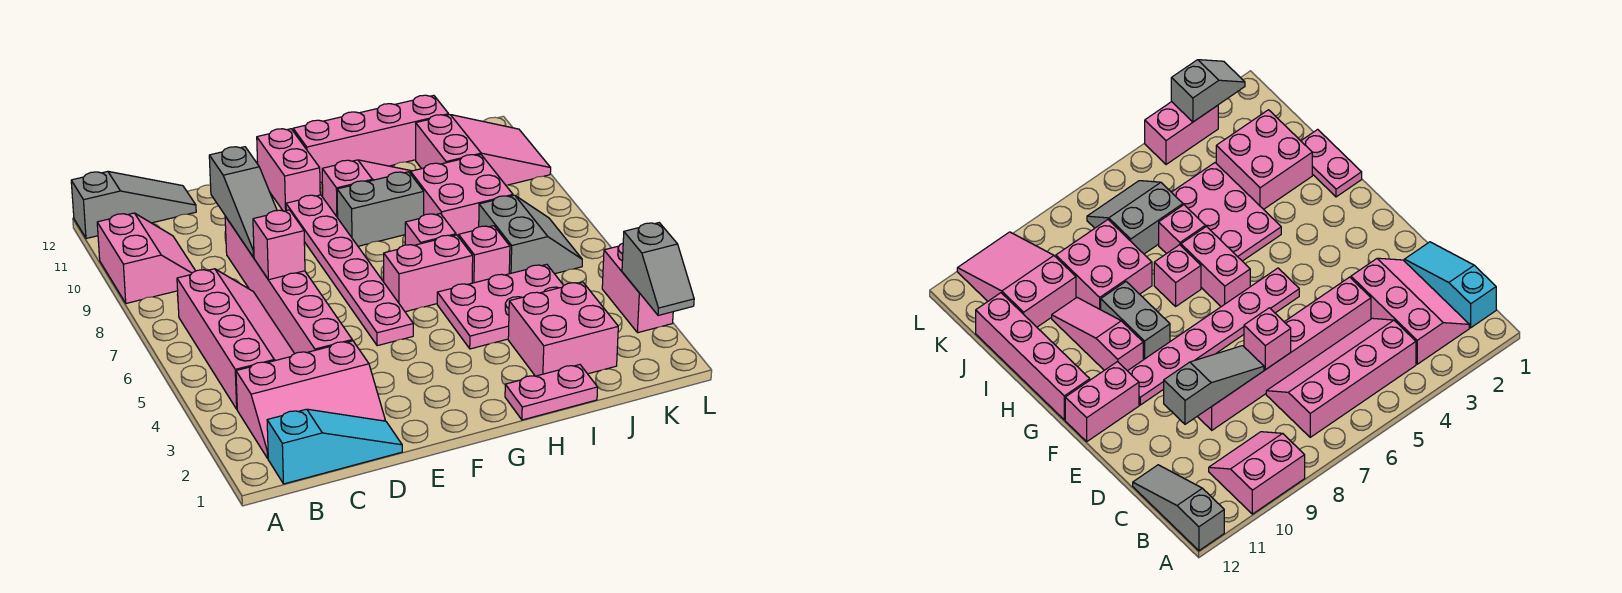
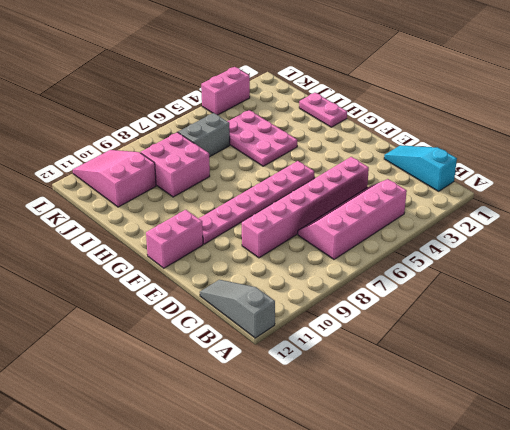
none -> pink slope A9:B10 level 1 top A
none -> pink slope B2:D3 level 1 top 3
none -> pink brick G6:H6 level 1

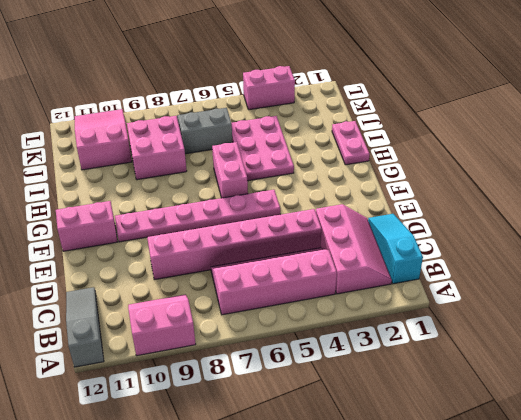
none -> grey brick G9:H9 level 1
none -> pink slope G10:I10 level 1 top G
none -> pink brick G12:J12 level 1

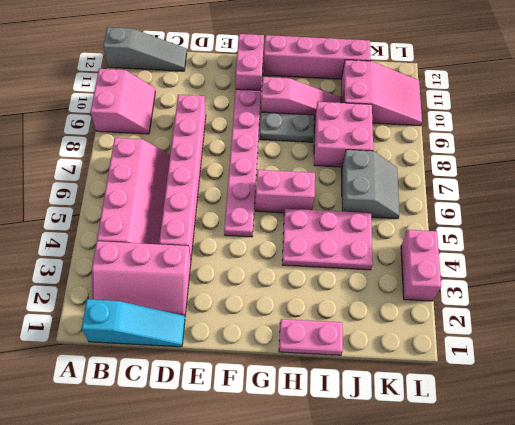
grey plate G9:H9 level 1 -> grey brick G9:H9 level 1
none -> pink brick H7 level 1
none -> pink brick I2:J3 level 1
none -> pink brick I6 level 1

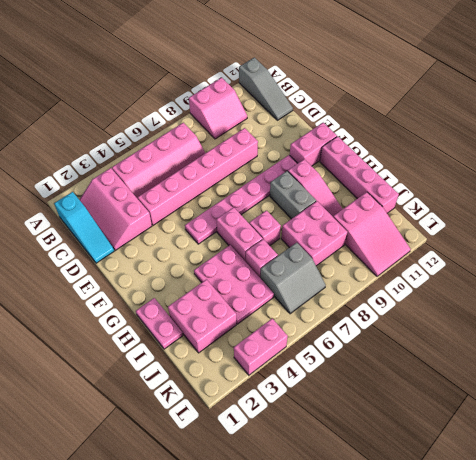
none -> pink brick D7 level 2
none -> grey slope D8:D10 level 2 top 10
none -> grey slope L2:L3 level 2 top 3

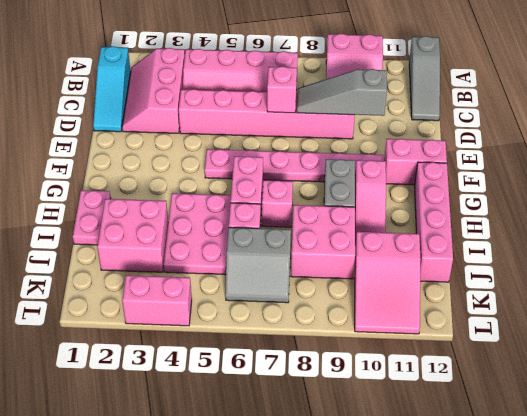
none -> grey slope L2:L3 level 2 top 3

